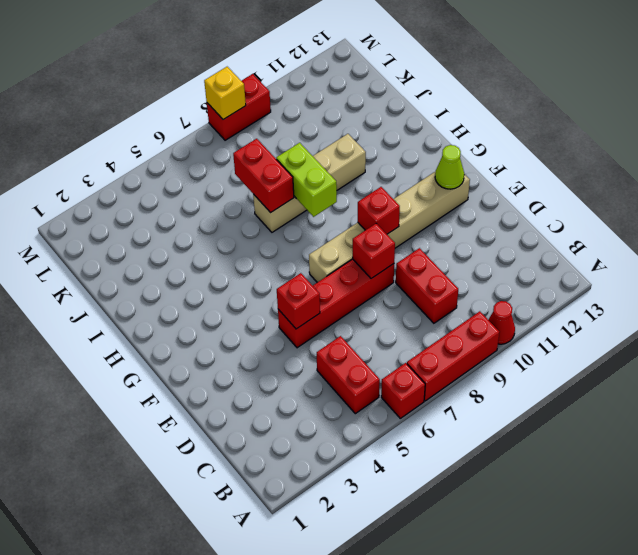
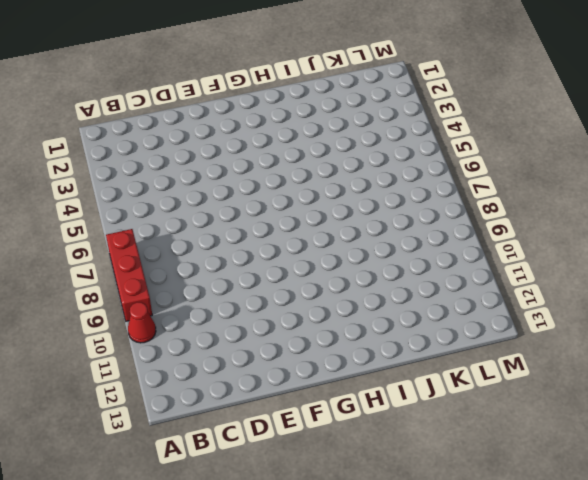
none -> red brick A6 level 1
none -> red brick B5:C5 level 1
none -> red brick C9:D9 level 1

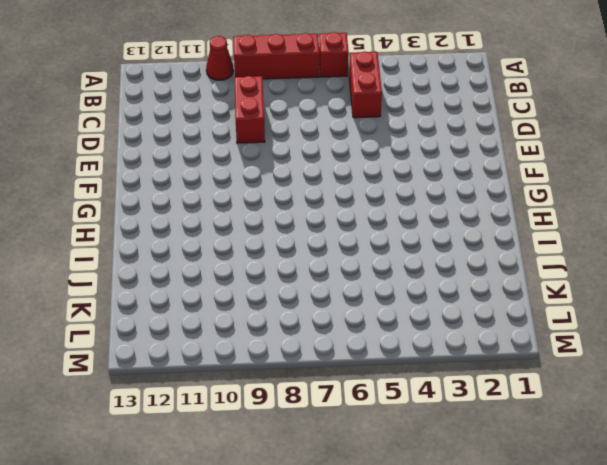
none -> red brick E5:E8 level 1
none -> tan brick F7:F12 level 1
none -> tan brick I7:I10 level 1

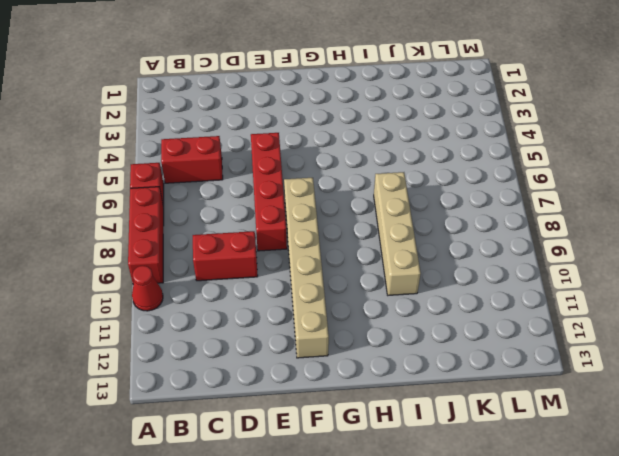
none -> red brick M8:M9 level 1
none -> red brick E5 level 2
none -> red brick E8 level 2

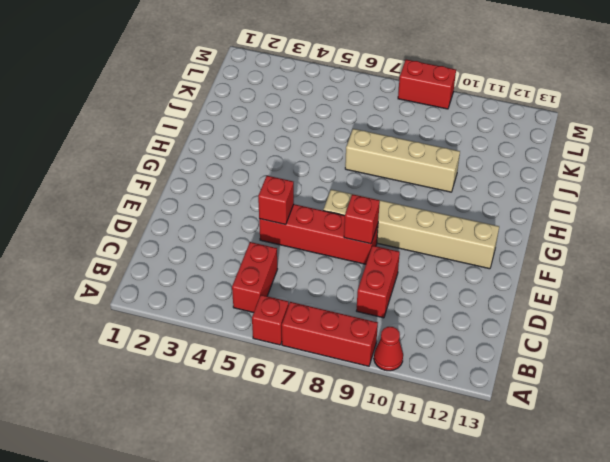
none -> red brick F9 level 2
none -> lime cone F12 level 2
none -> lime brick H8:I8 level 2

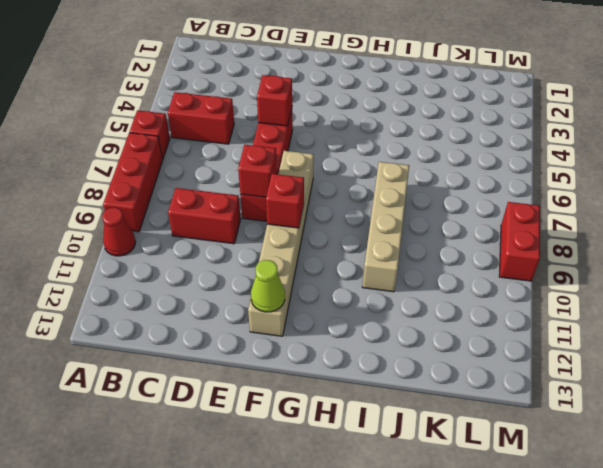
none -> lime brick H8:I8 level 2
none -> red brick I7:J7 level 2
none -> yellow brick M8 level 2

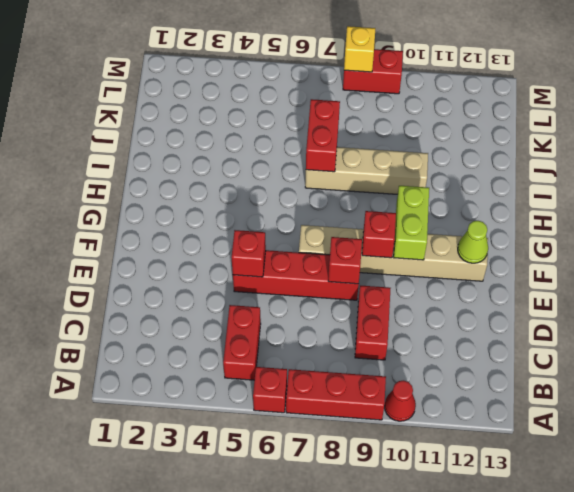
lime brick F10:G10 level 2 -> lime brick H8:I8 level 2

